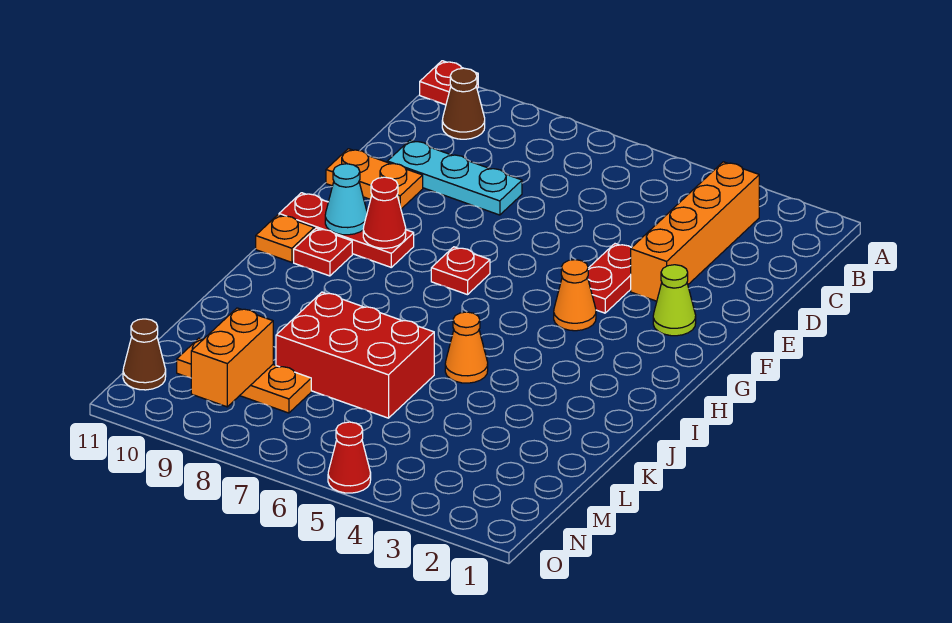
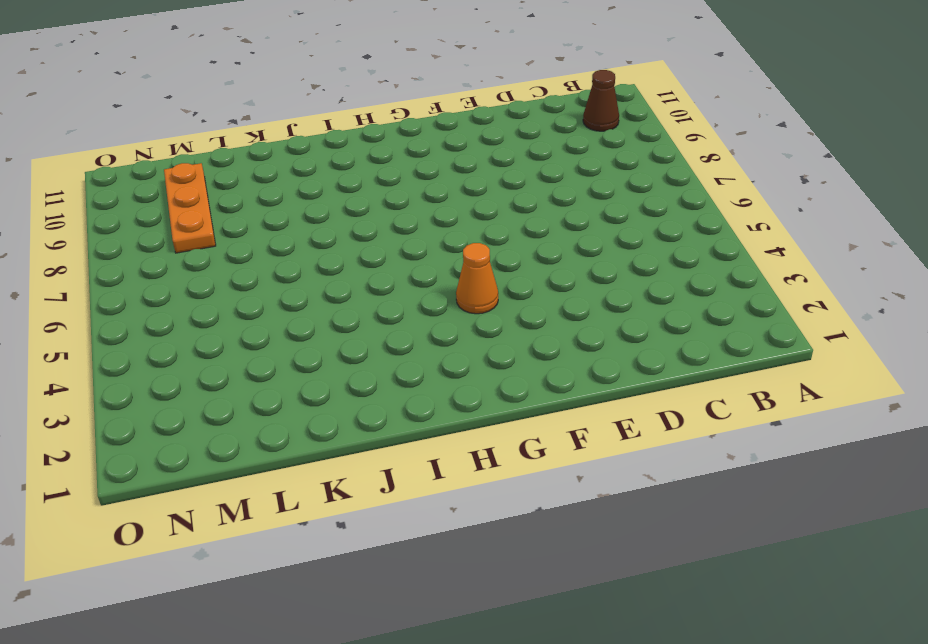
none -> red plate A11 level 1
none -> orange brick B3:E3 level 1
none -> cyan plate D8:D10 level 1

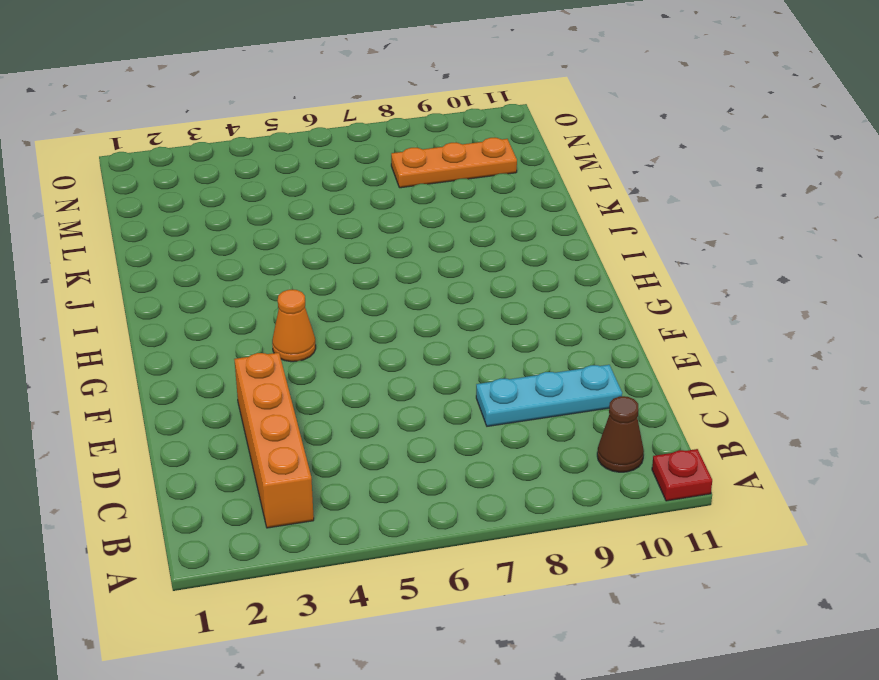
none -> red plate E4:F4 level 1
none -> orange plate E10:E11 level 1
none -> lime cone F2 level 1

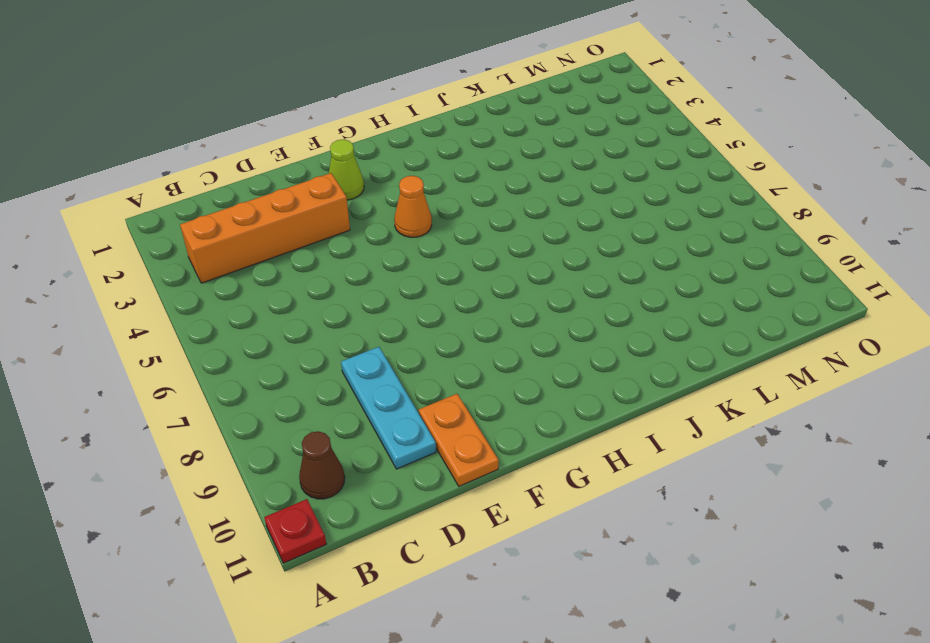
none -> red plate E4:F4 level 1
none -> red plate G7 level 1
none -> red plate G9:G11 level 1

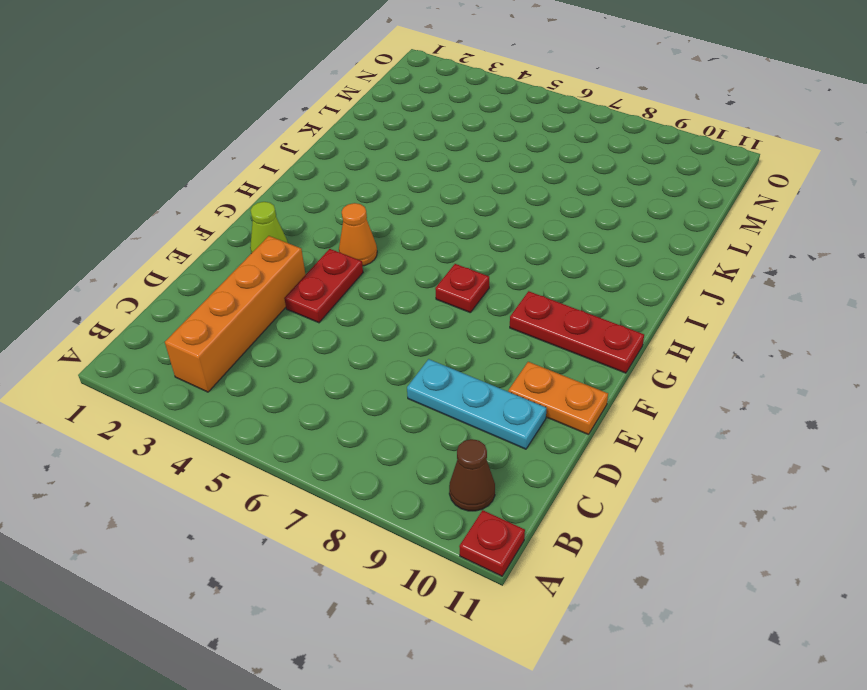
none -> red plate H10 level 1
none -> orange plate H11 level 1
none -> orange cone J5 level 1

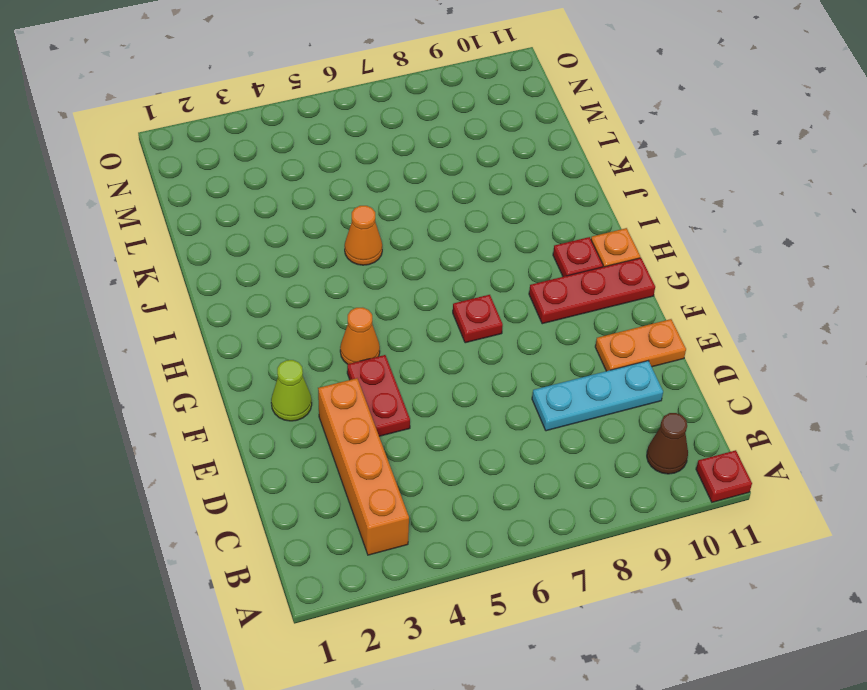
none -> red brick K6:L8 level 1
none -> orange plate M8:M10 level 1
none -> brown cone N11 level 1

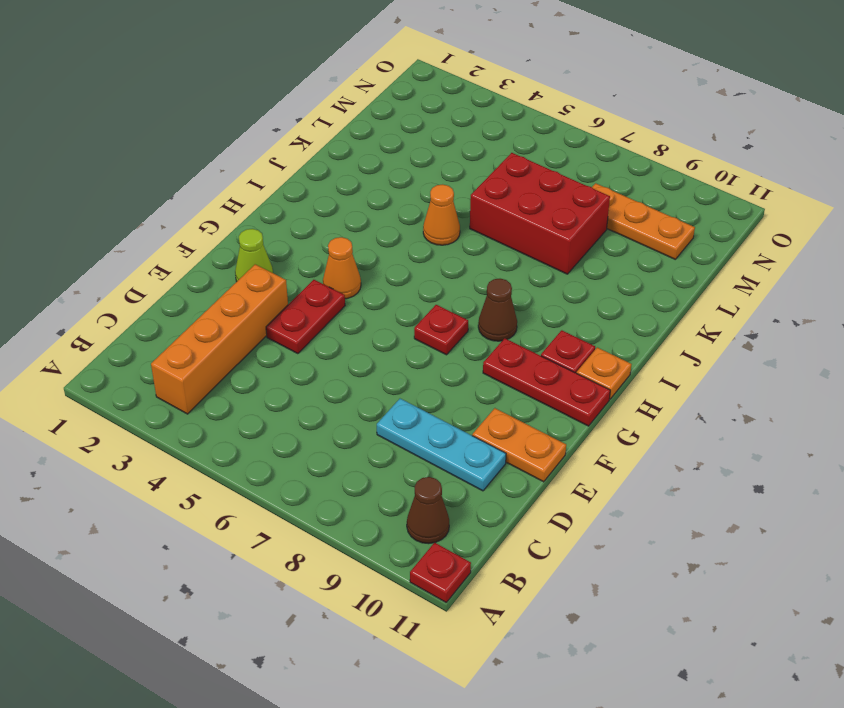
brown cone H8 level 1 -> brown cone N11 level 1
none -> red cone O5 level 1
none -> red cone G9 level 2
none -> cyan cone G10 level 2

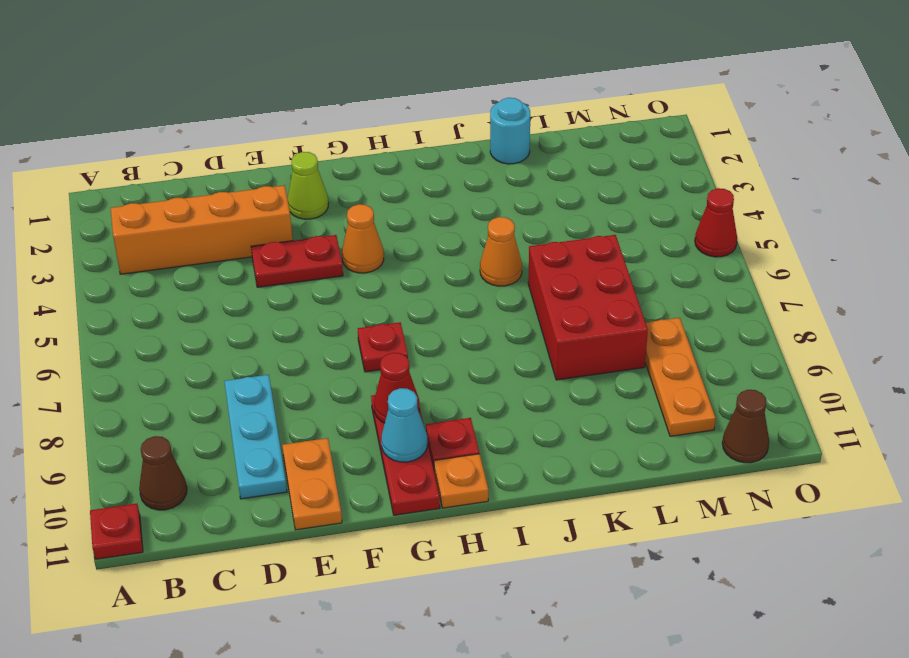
cyan round brick K1 level 1 -> none
none -> orange brick M9:N9 level 2

